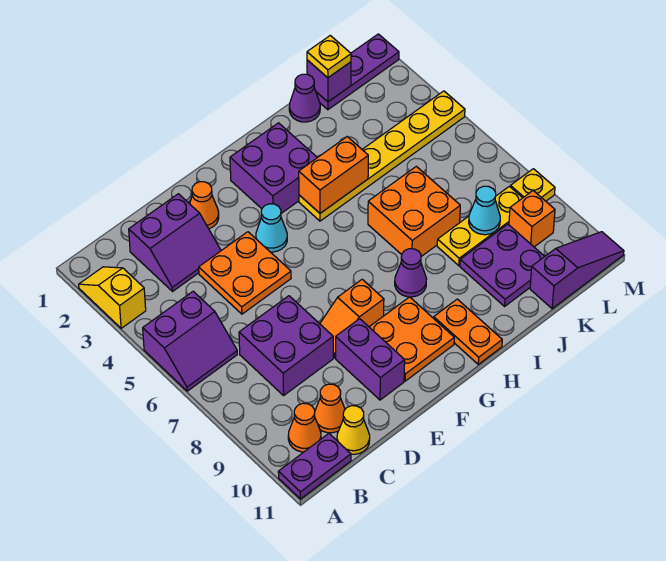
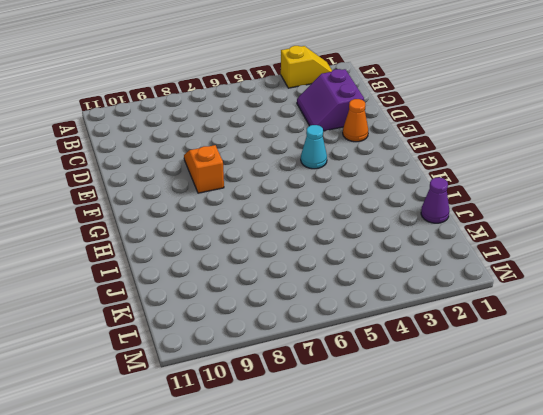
none -> purple slope A5:B6 level 1 top 5
none -> purple plate A11:B11 level 1
none -> orange cone B10 level 1
none -> purple brick C7:D8 level 1

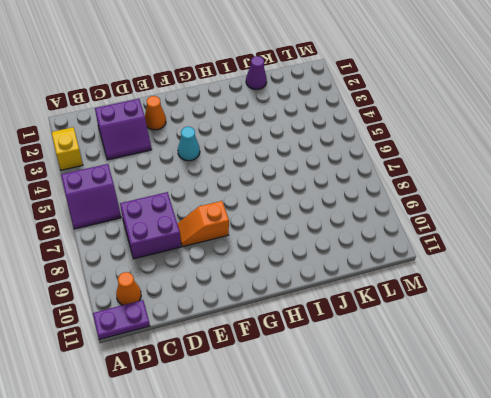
none -> orange cone C10 level 1
none -> yellow cone C11 level 1
none -> orange plate D4:E5 level 1
none -> purple brick E9:E10 level 1

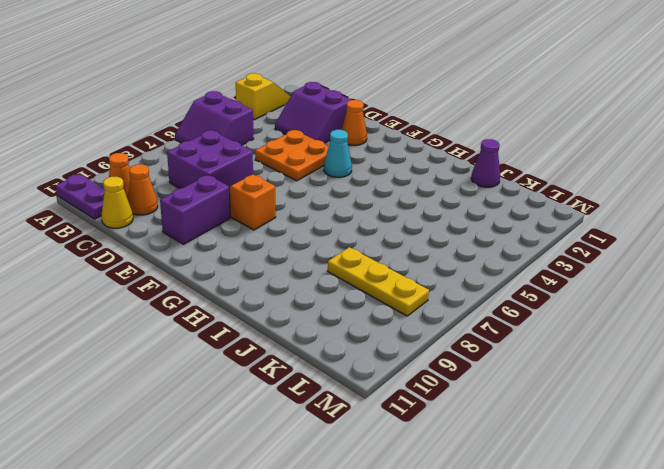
none -> orange plate F9:G10 level 1
none -> purple brick G2:H3 level 1
none -> yellow plate H4:M4 level 1
none -> purple cone H8 level 1

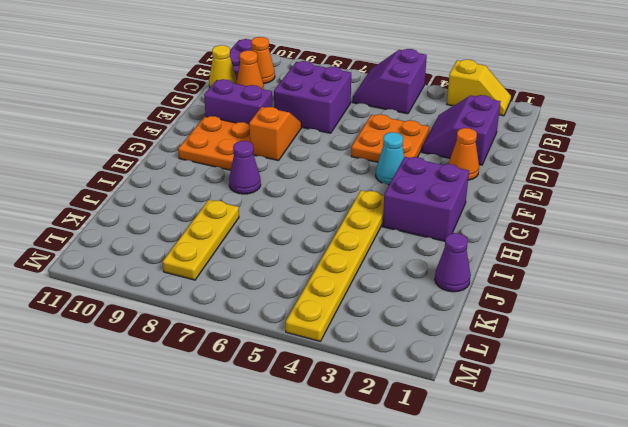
none -> orange plate H10:H11 level 1
none -> orange brick I6:J7 level 1
none -> purple plate J9:K10 level 1
none -> purple plate K1:M1 level 1

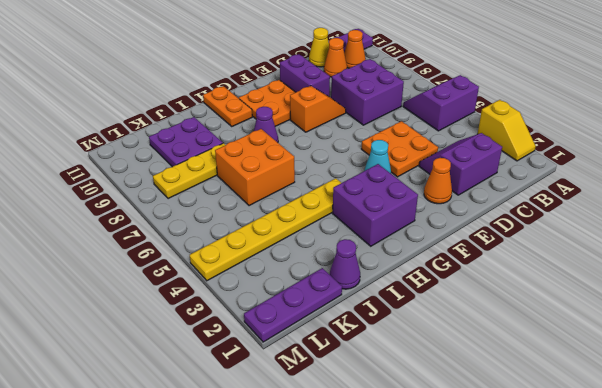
none -> purple slope K11:M11 level 1 top K
none -> orange brick L9 level 1
none -> yellow plate M8 level 1
none -> orange brick H4:I4 level 2

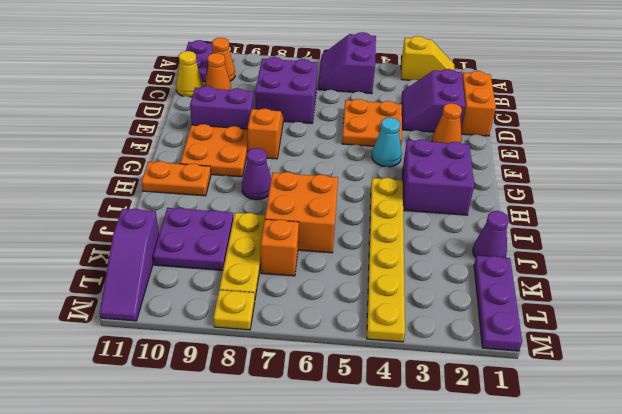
orange brick C1:D1 level 1 -> orange brick H4:I4 level 2
orange brick K7 level 1 -> orange brick L9 level 1
none -> purple brick K1 level 2
none -> cyan cone K8 level 2
none -> yellow plate K1 level 3

